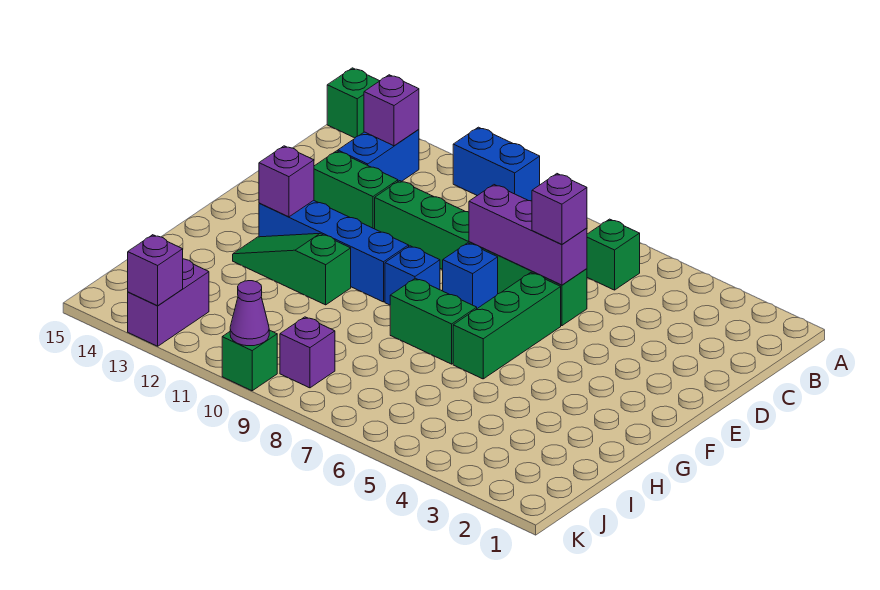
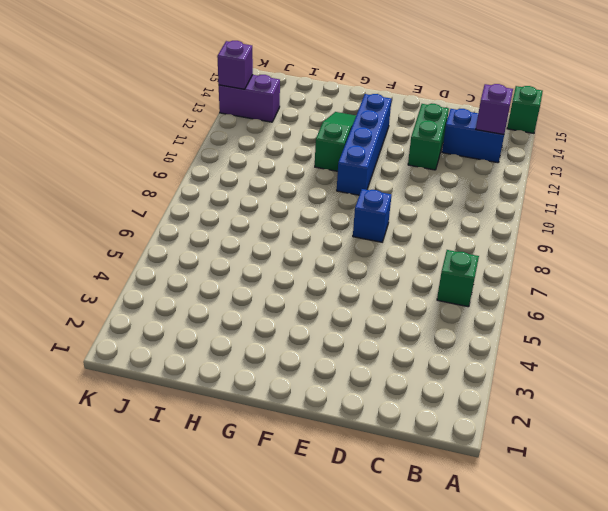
none -> blue brick A10:A11 level 1
none -> green brick D6:D11 level 1
none -> green brick E6:G6 level 1

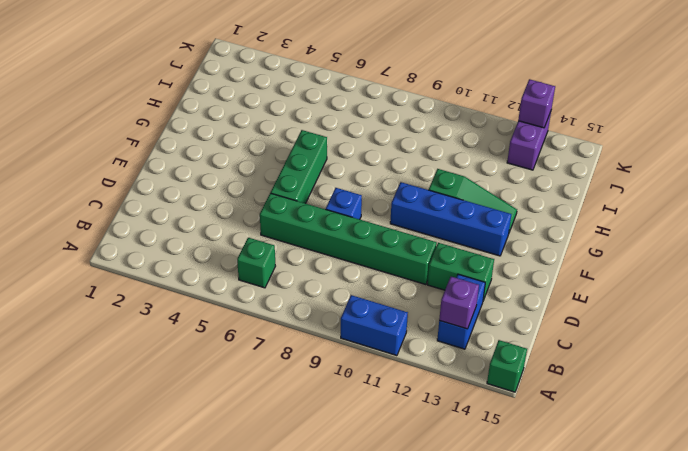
none -> blue brick F9 level 1
none -> green brick G7:G8 level 1
none -> purple brick J9 level 1

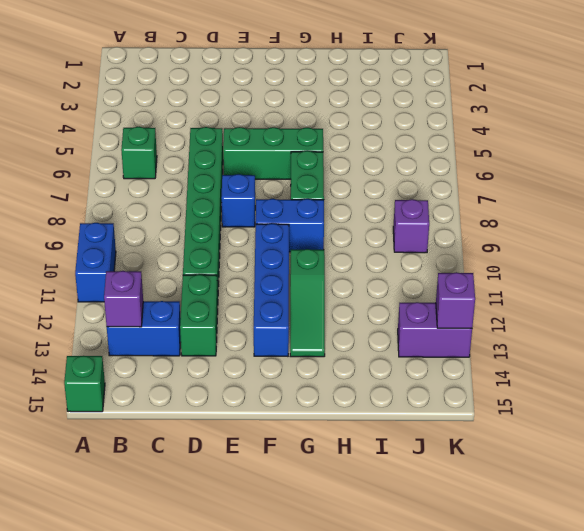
blue brick F9:G9 level 1 -> blue brick F9 level 1
none -> green brick K10 level 1
none -> purple brick D6:D8 level 2
none -> purple brick F13 level 2

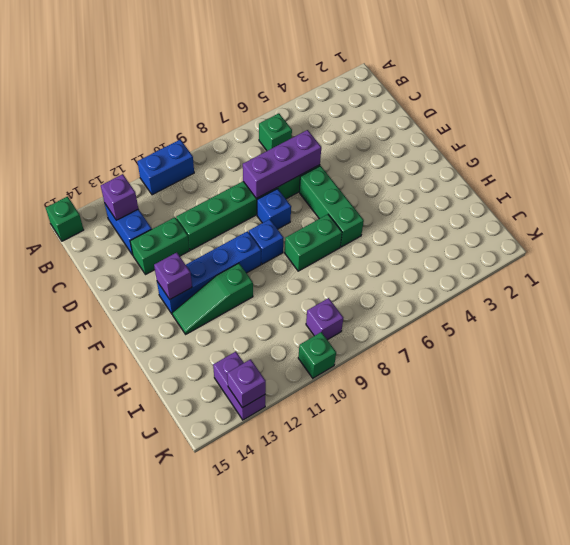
none -> purple cone K10 level 2
none -> purple brick D6 level 3

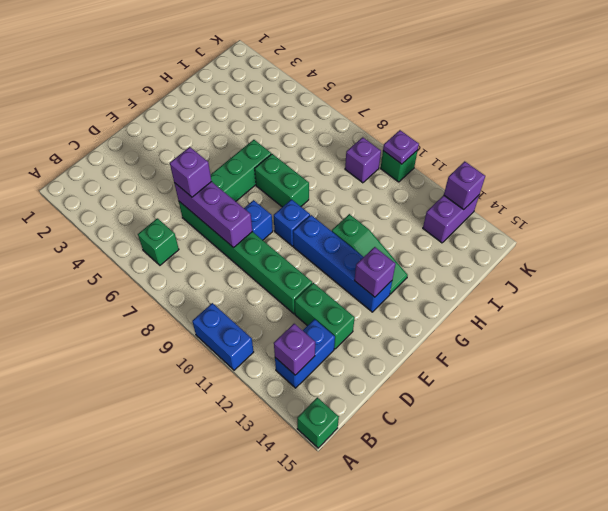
purple plate K10 level 2 -> purple cone K10 level 2

